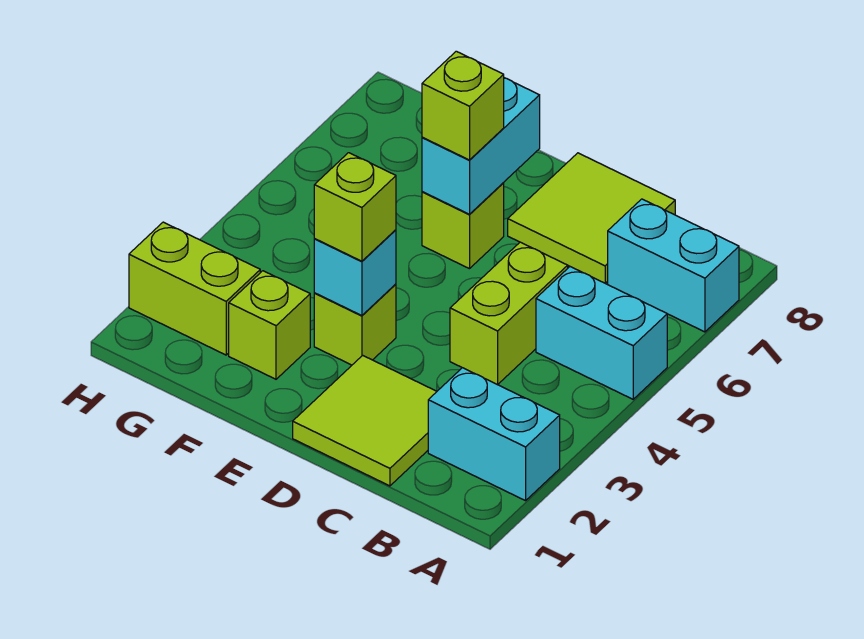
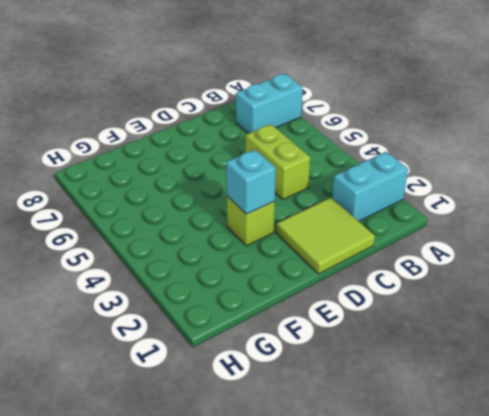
none -> cyan brick A5:B5 level 1
none -> lime tile C7:D8 level 1
none -> lime brick E6 level 1

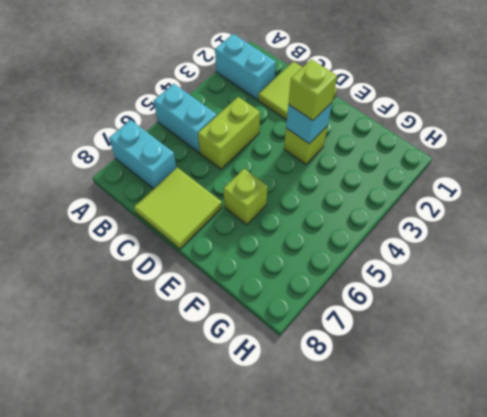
none -> lime brick F2 level 1
none -> lime brick G2:H2 level 1
none -> cyan brick E6:E7 level 2

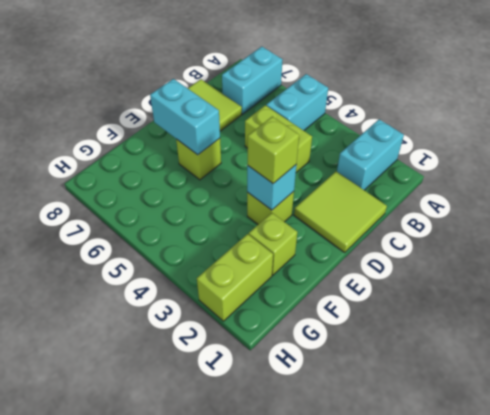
none -> lime brick E6 level 3

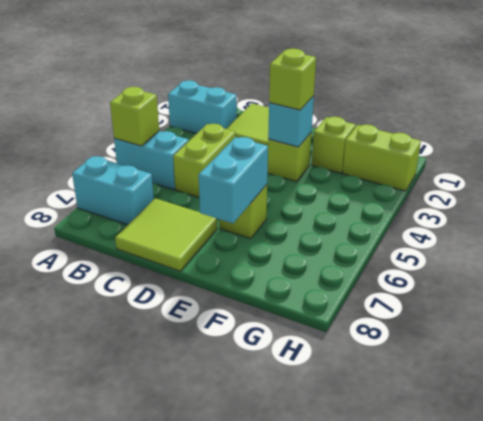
lime brick A5 level 2 -> lime brick E6 level 3

